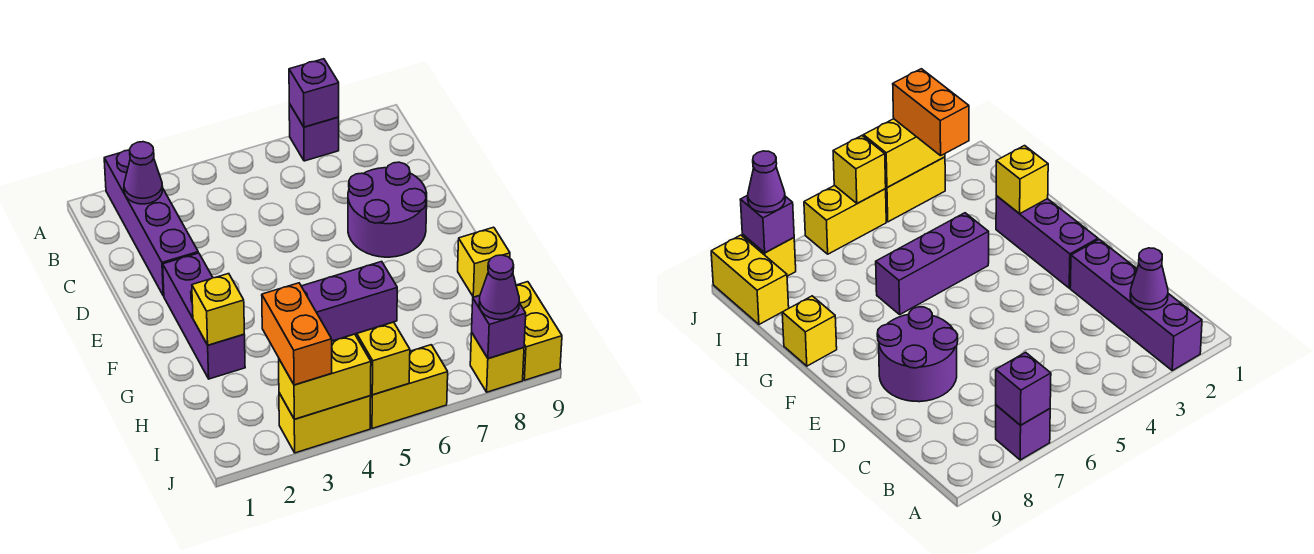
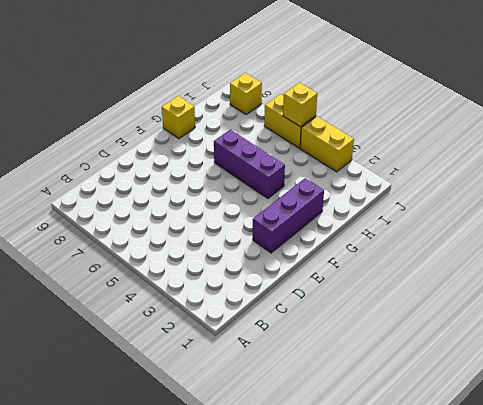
none -> purple brick A2:D2 level 1
none -> purple brick A7 level 1
none -> purple round brick D7:E8 level 1

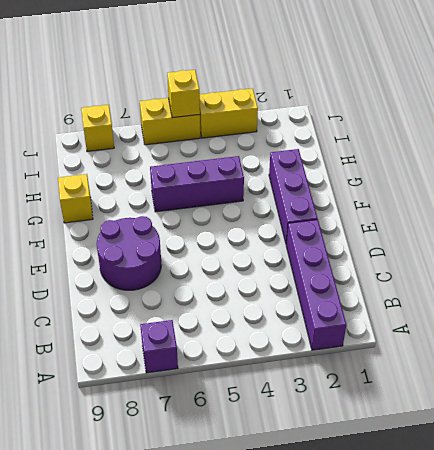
none -> yellow brick I9:J9 level 1
none -> purple brick A7 level 2
none -> purple cone B2 level 2

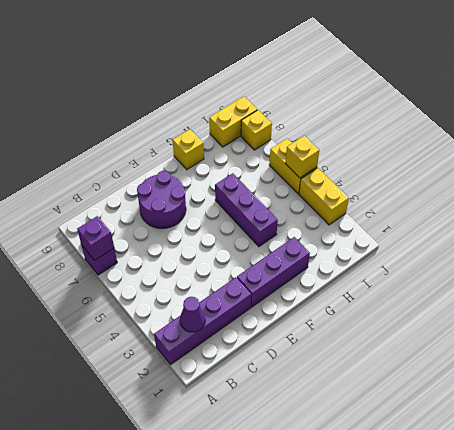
none -> yellow brick G2 level 2
none -> yellow brick J3:J4 level 2
none -> purple brick J8 level 2

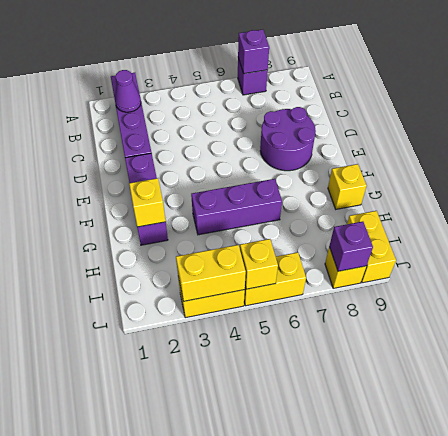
none -> orange brick I3:J3 level 3
none -> purple cone J8 level 3

